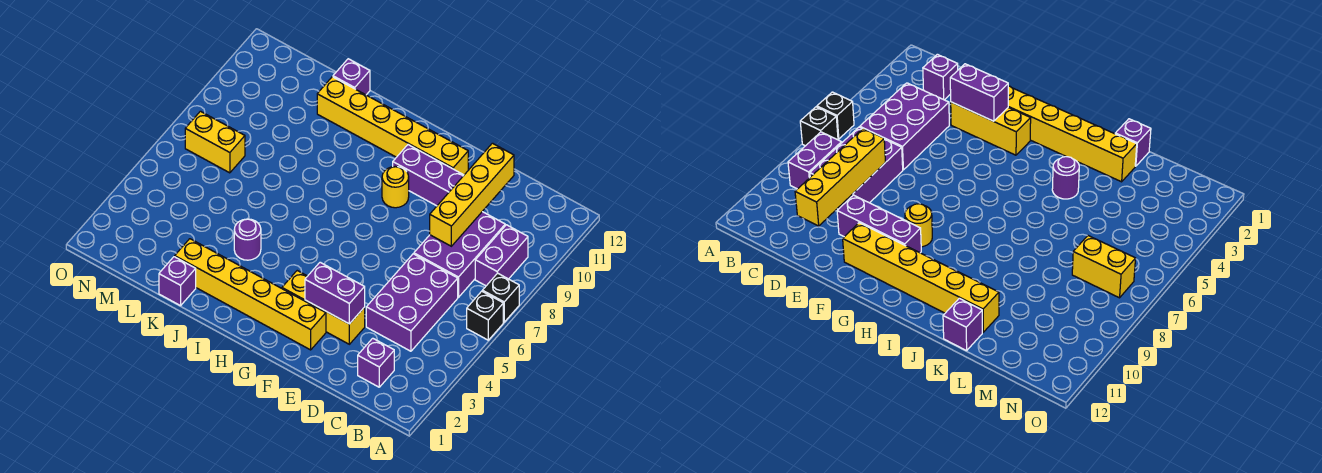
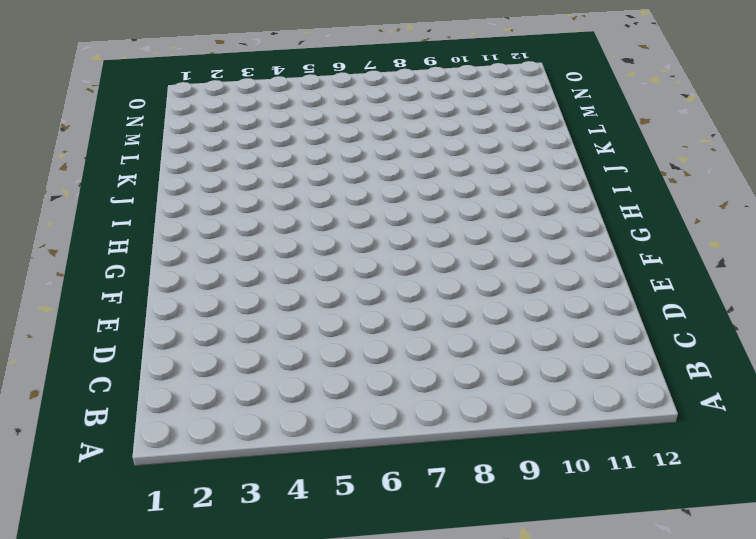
none -> black brick A6 level 1
none -> black brick A7 level 1
none -> purple brick B8:B9 level 1

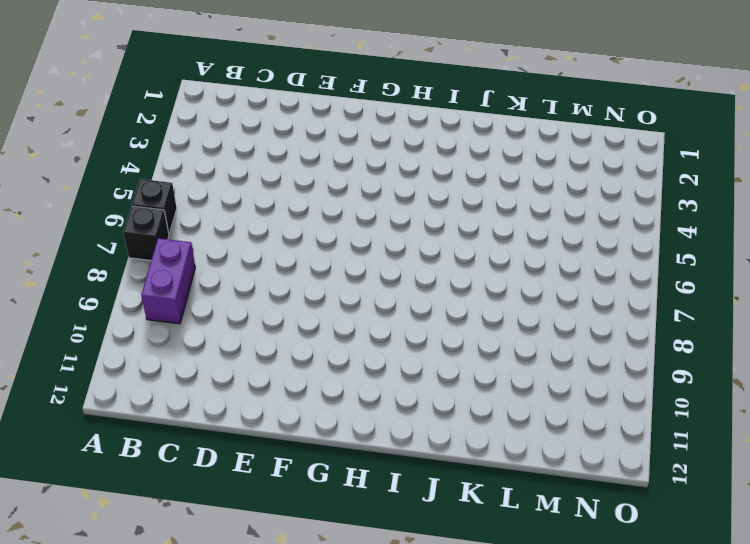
none -> purple brick C2 level 1
none -> purple brick C4:D6 level 1
none -> purple brick C7:D9 level 1

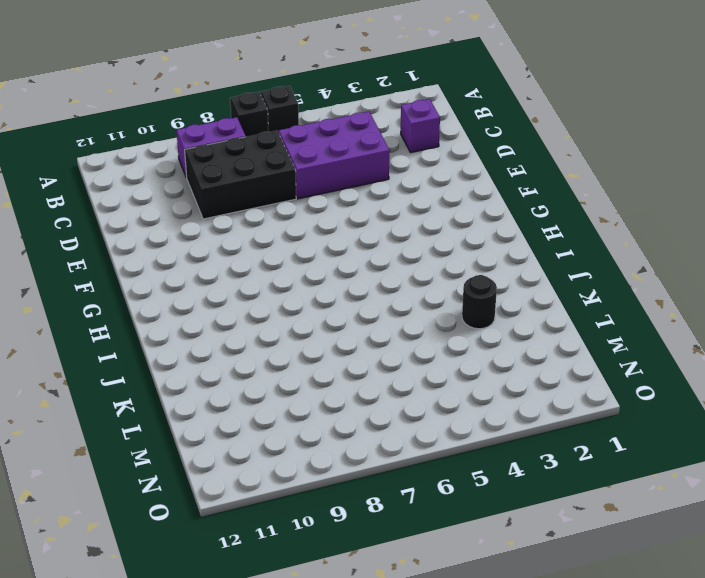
black brick C7:D9 level 1 -> purple brick C7:D9 level 1
black round brick K3 level 1 -> none
none -> yellow brick E3:G3 level 1
none -> purple brick E10:G10 level 1
none -> yellow brick F2:K2 level 1

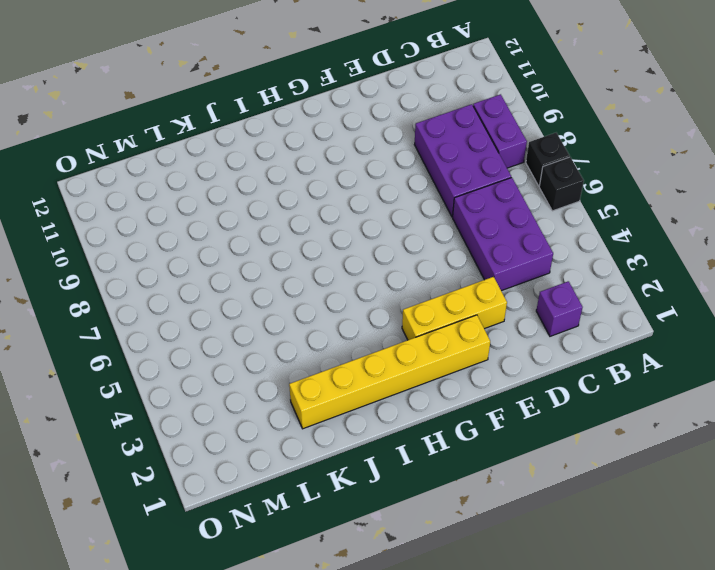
none -> purple brick E10:G10 level 1
none -> yellow brick F11:K11 level 1
none -> yellow round brick G9 level 1

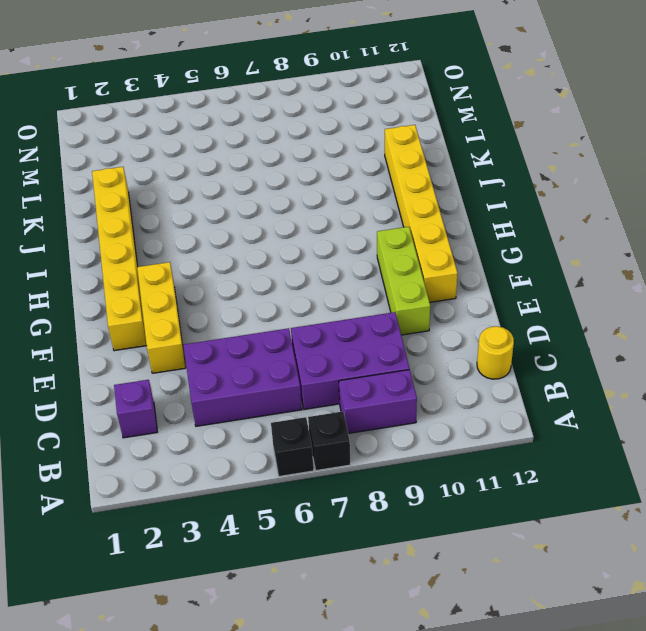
yellow round brick C12 level 1 -> yellow round brick G9 level 1
lime brick E10:G10 level 1 -> purple brick E10:G10 level 1
none -> purple round brick J4 level 1
none -> purple brick K1 level 1
none -> purple brick K12 level 1

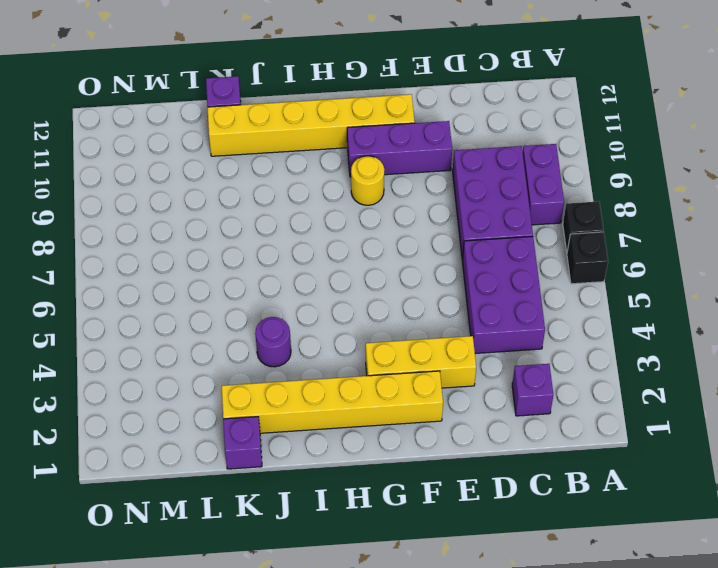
none -> yellow brick M7:N7 level 1
none -> yellow brick D8:D11 level 2
none -> purple brick E3:F3 level 2

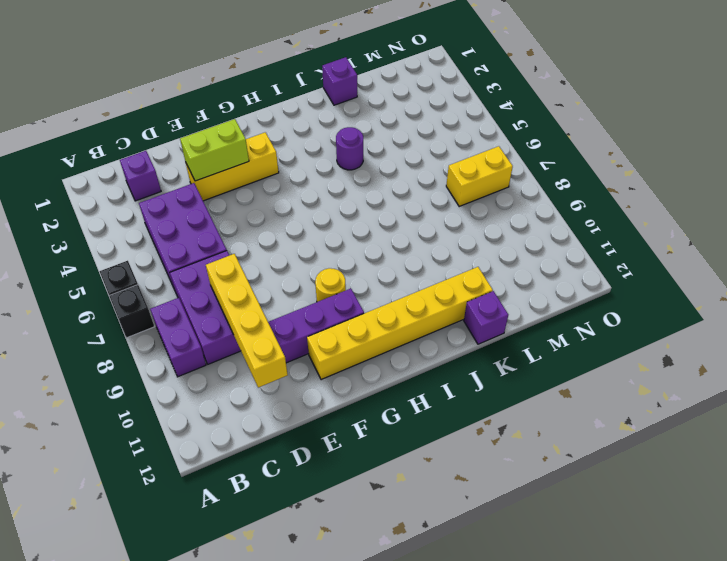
lime brick E3:F3 level 2 -> purple brick E3:F3 level 2
none -> yellow brick F2:K2 level 1

